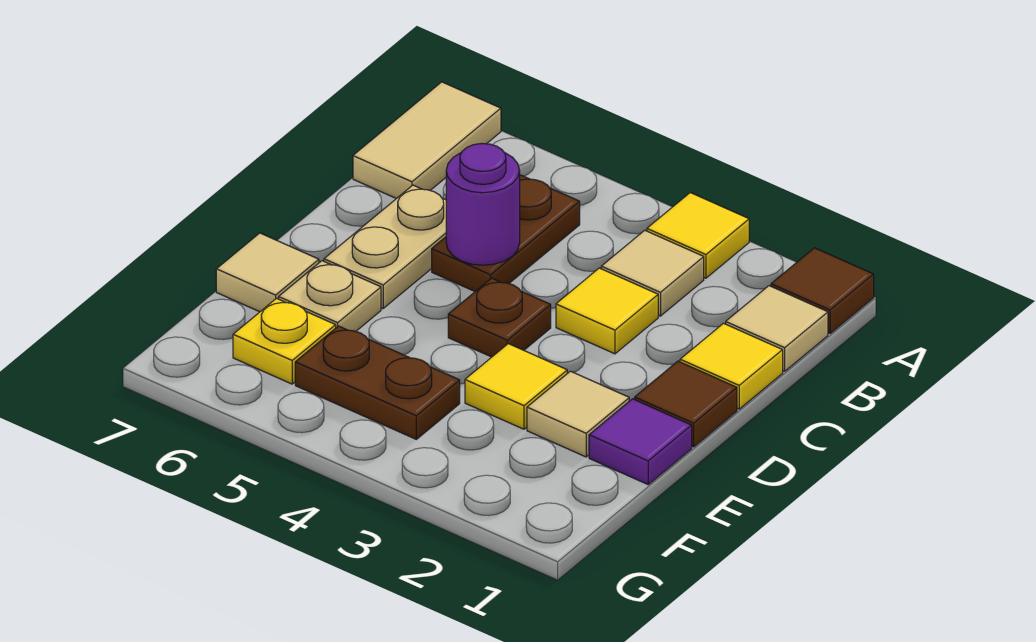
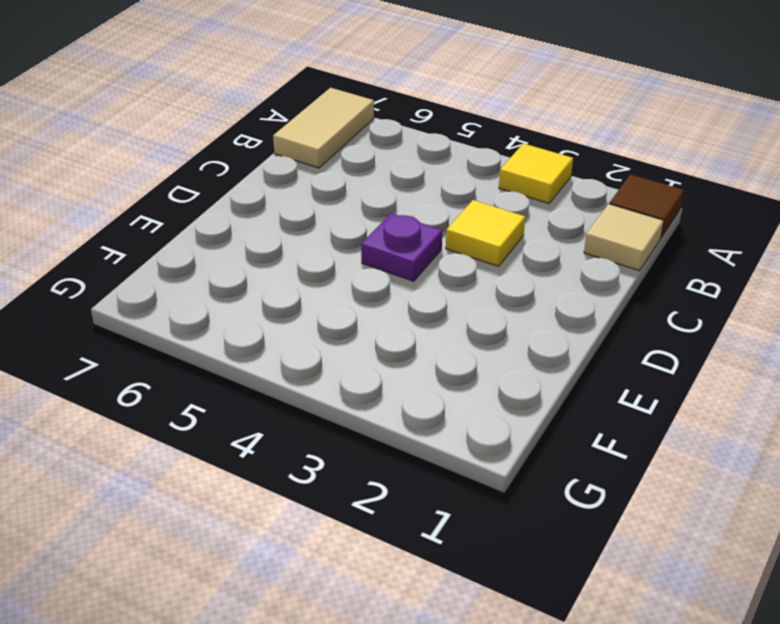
purple plate D4 level 1 -> brown plate D4 level 1
none -> tan tile B3 level 1
none -> brown plate B5:C5 level 1
none -> yellow tile C1 level 1

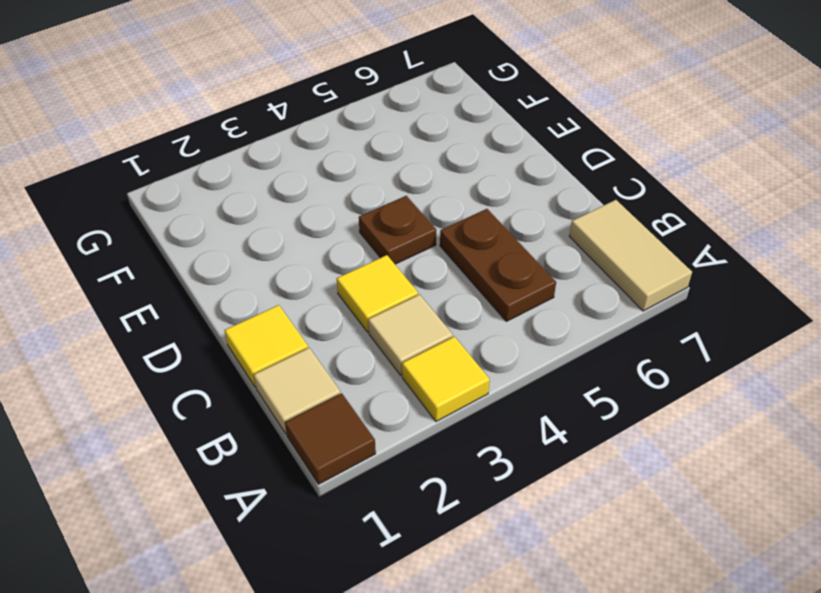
none -> tan plate C6:D6 level 1
none -> brown tile D1 level 1
none -> purple tile E1 level 1

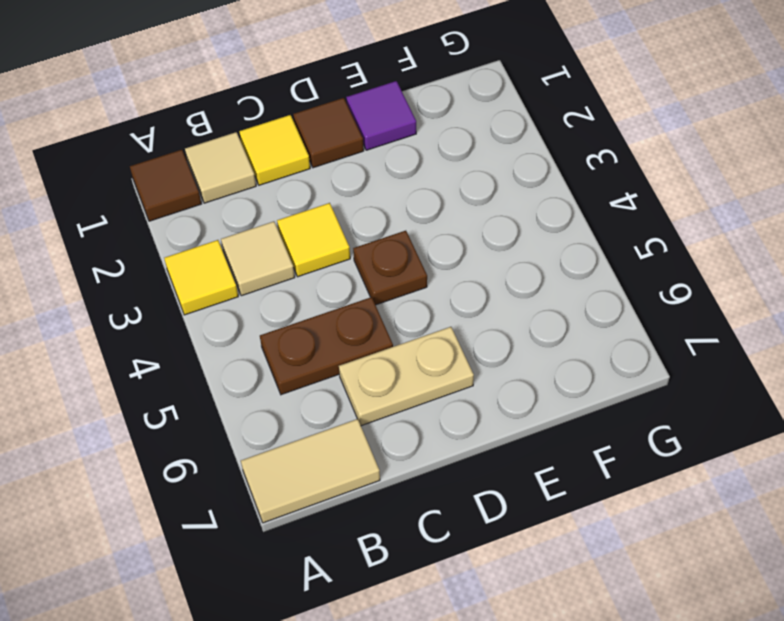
none -> tan tile E2 level 1
none -> yellow tile E3 level 1
none -> tan plate E6 level 1

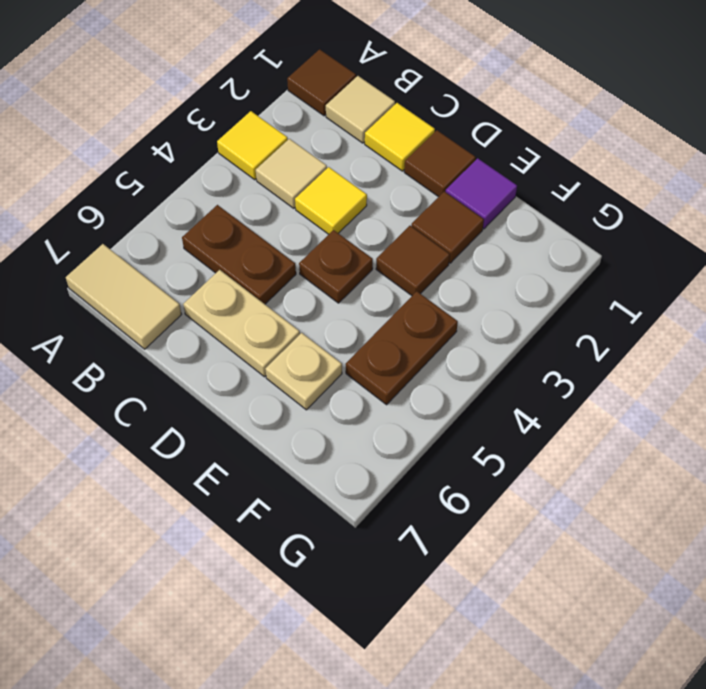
brown tile E2 level 1 -> tan tile E2 level 1
brown tile E3 level 1 -> yellow tile E3 level 1
none -> tan tile E7 level 1
none -> yellow plate F6 level 1
none -> purple round brick C5 level 2

